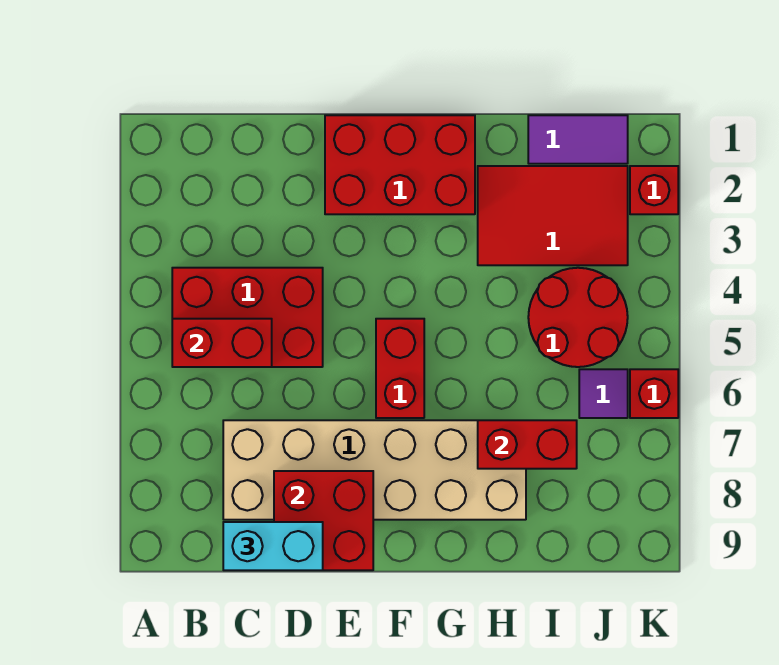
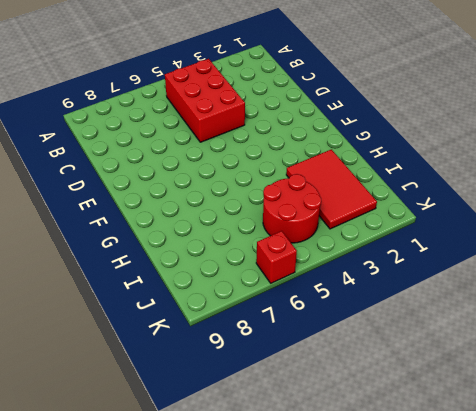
none -> tan brick C7:H8 level 1
none -> red brick E1:G2 level 1
none -> red brick F5:F6 level 1

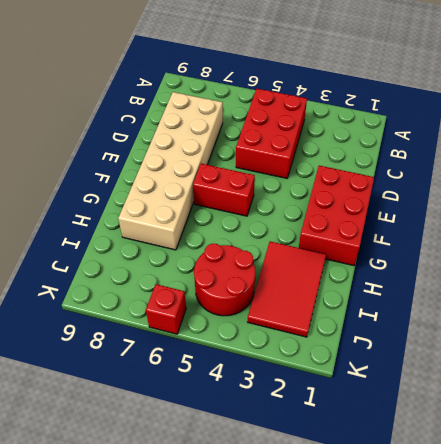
none -> purple tile I1:J1 level 1
none -> purple tile J6 level 1
none -> red brick K2 level 1

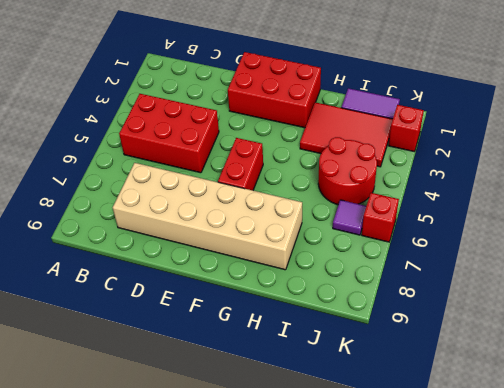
none -> red brick B5:C5 level 2
none -> red brick D8:E9 level 2
none -> red brick H7:I7 level 2

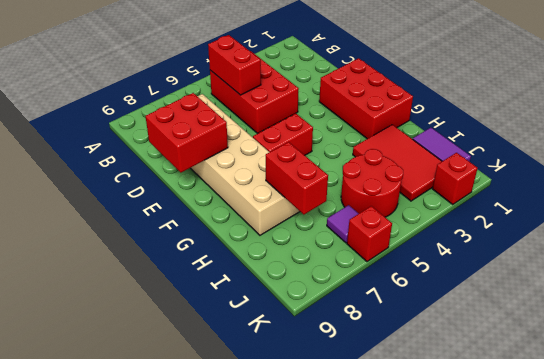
none -> cyan brick C9:D9 level 3

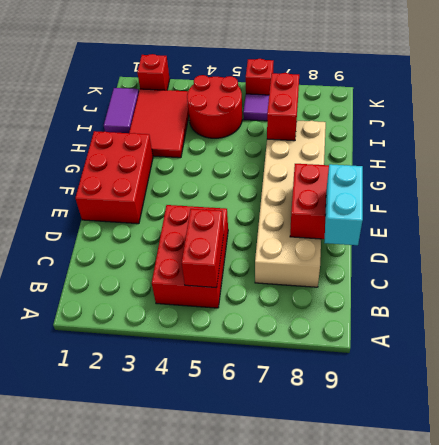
none -> red brick F5:F6 level 1

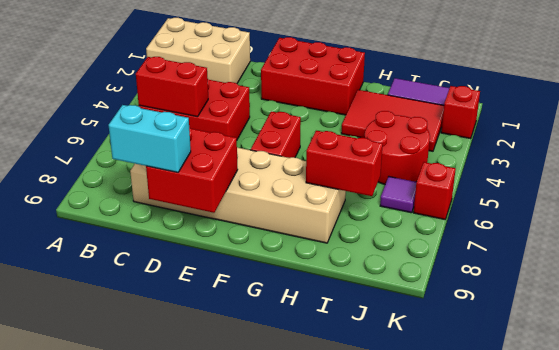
tan brick A1:C2 level 1 -> none

